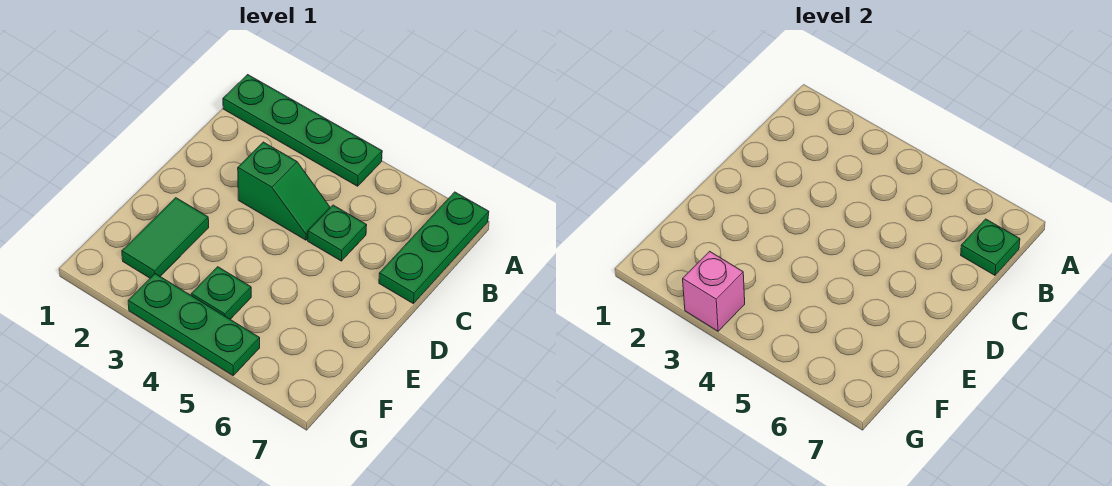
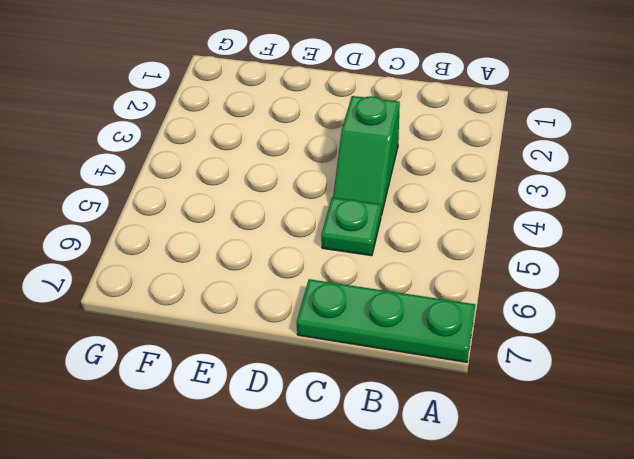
none -> green plate A1:A4 level 1
none -> green tile E2:F2 level 1

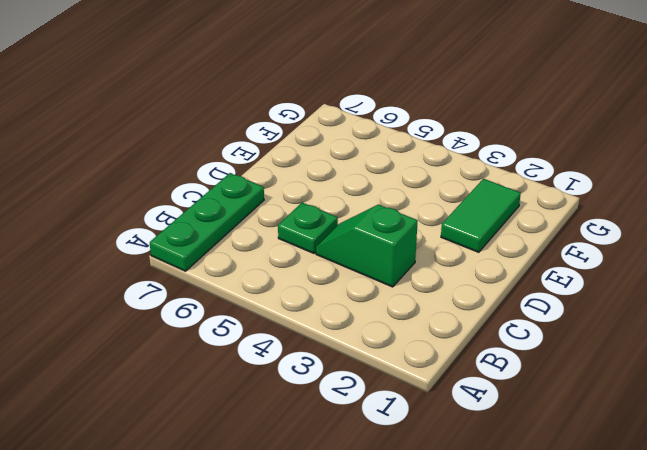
none -> green plate A1:A4 level 1
none -> green plate F4 level 1

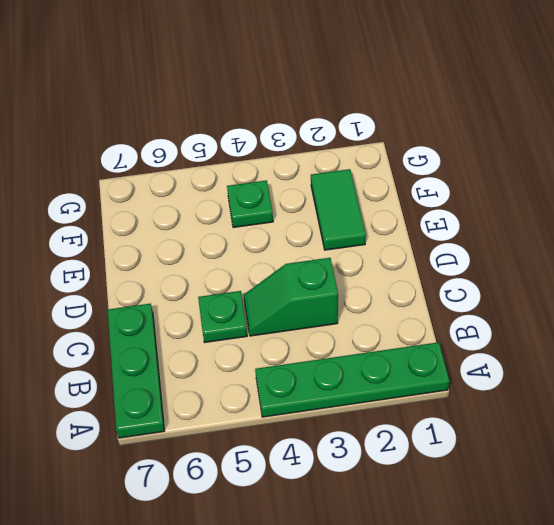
none -> green plate G3:G5 level 1
none -> green plate B7 level 2

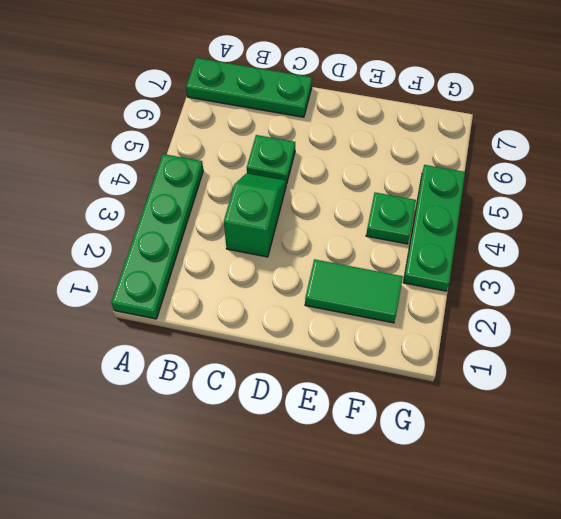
none -> green plate B7 level 2
none -> pink brick G3 level 2

